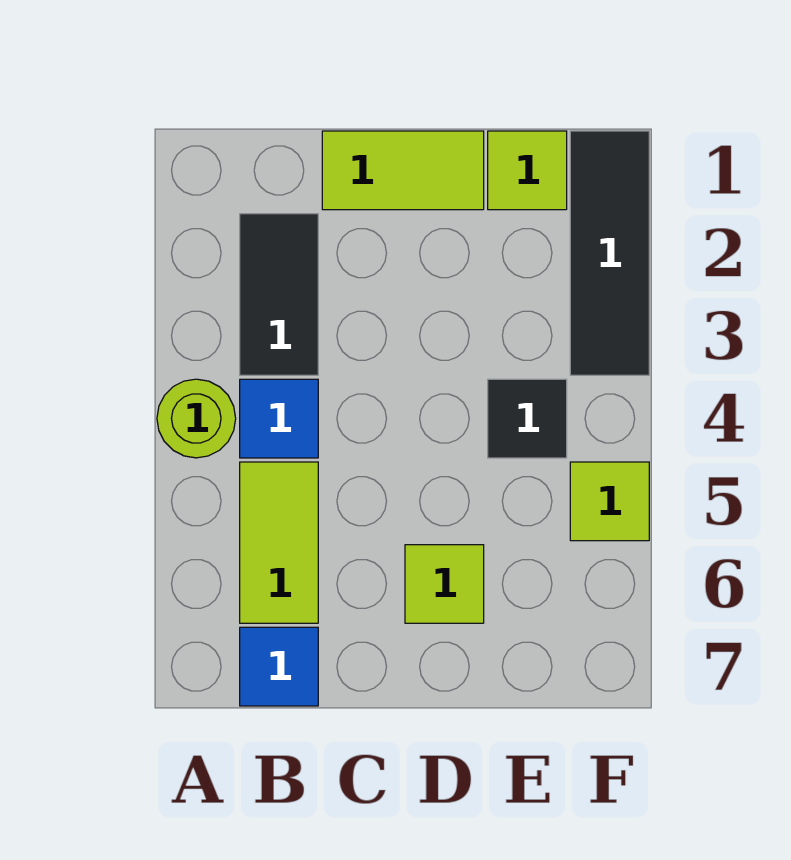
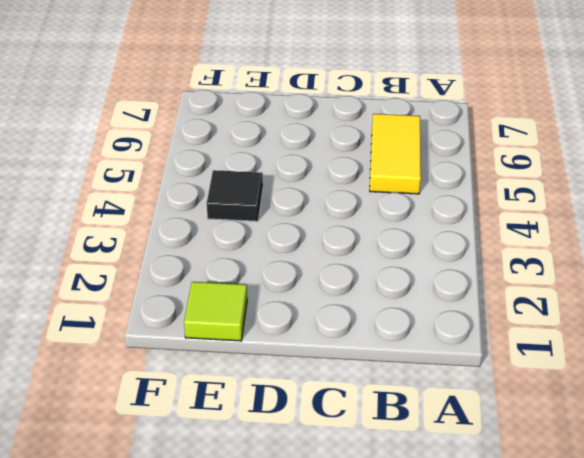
yellow tile B5:B6 level 1 -> lime tile B5:B6 level 1
none -> lime round brick A4 level 1
none -> black tile B2:B3 level 1

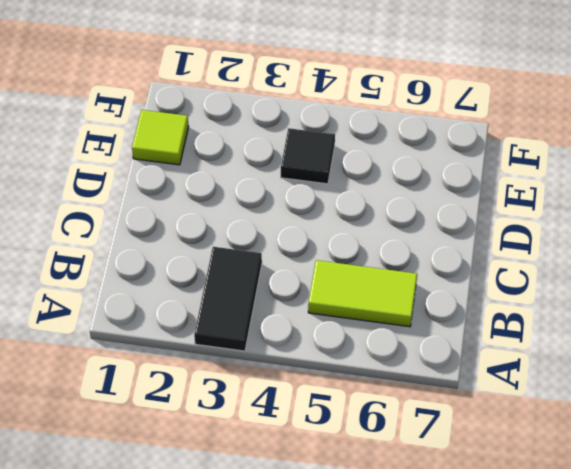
black tile A3:B3 level 1 -> black tile B2:B3 level 1
none -> lime round brick A4 level 1
none -> blue tile B4 level 1

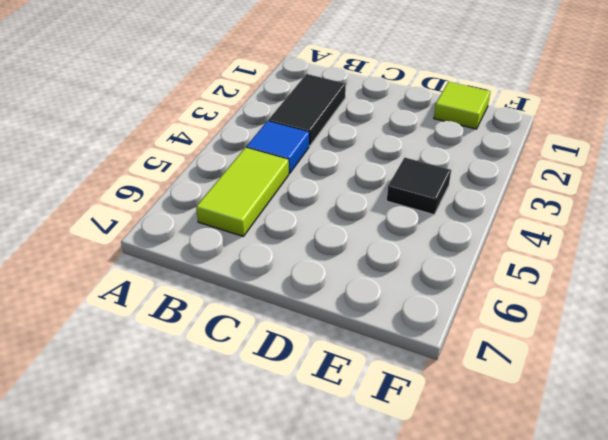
none -> lime round brick A4 level 1
none -> blue tile B7 level 1

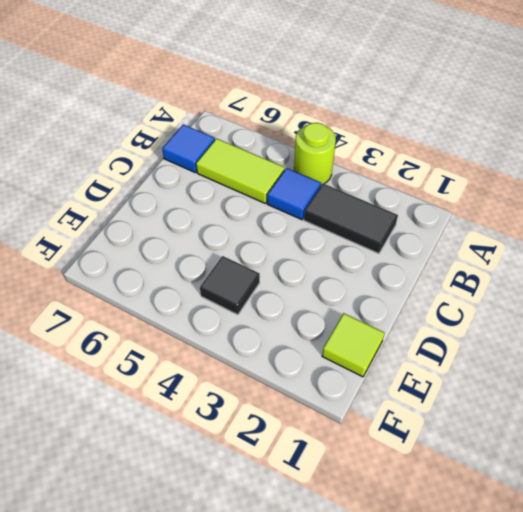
none -> lime tile C1:D1 level 1
none -> lime tile D6 level 1

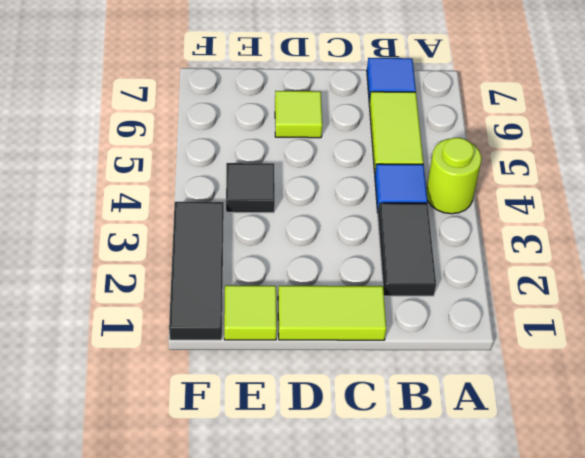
none -> lime tile F5 level 1

